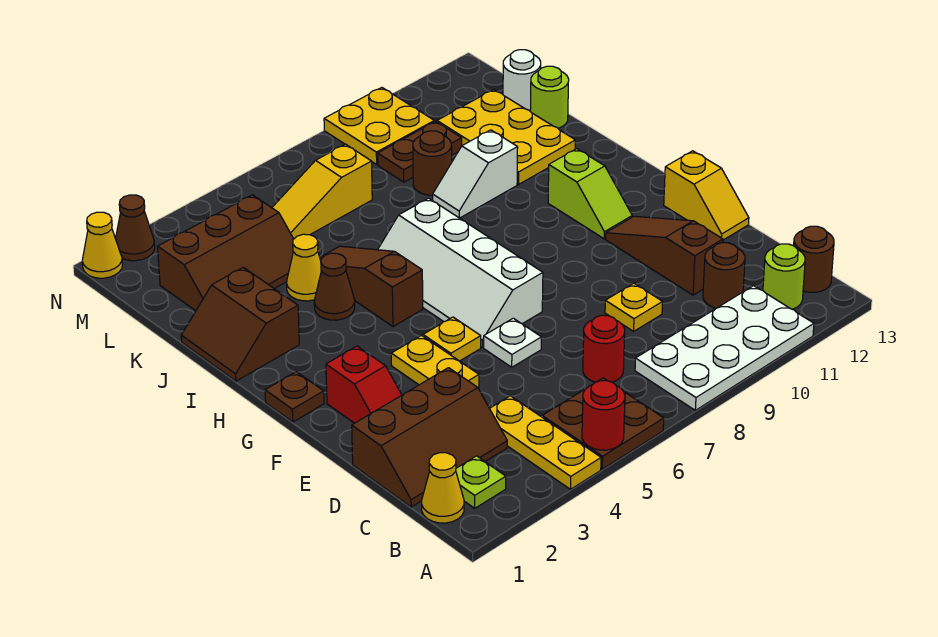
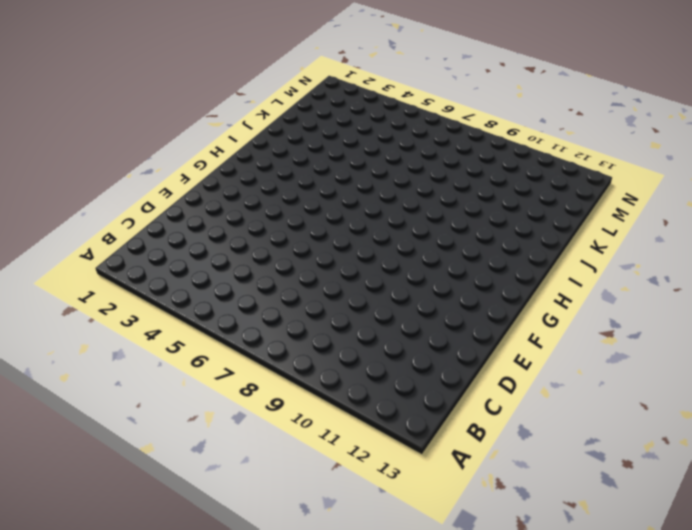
none -> yellow plate A4:C4 level 1
none -> brown plate A5:B6 level 1
none -> white plate A8:B11 level 1
none -> yellow cone B1 level 1

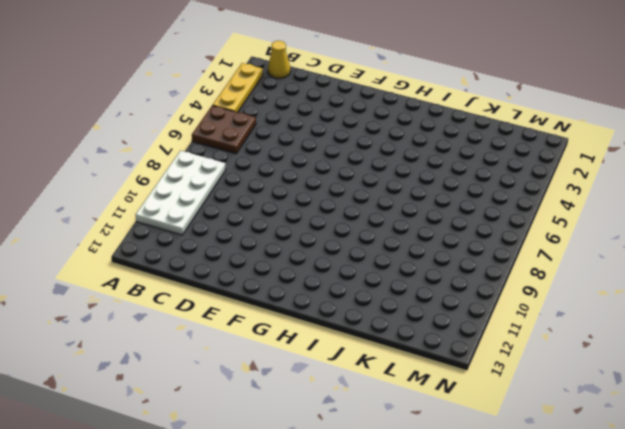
yellow plate A2:A4 level 1 -> yellow plate A4:C4 level 1
none -> lime plate B2 level 1
none -> lime round brick B12 level 1
none -> brown round brick B13 level 1
none -> brown slope C1:D3 level 1 top D

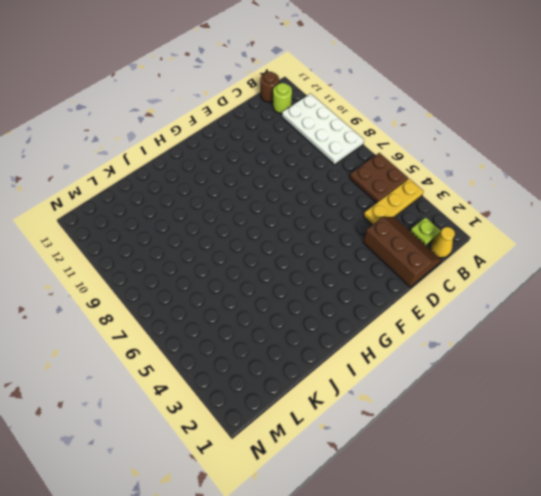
none -> red round brick C7 level 1
none -> brown round brick C11 level 1
none -> yellow plate D9 level 1
none -> brown slope D11:F11 level 1 top D

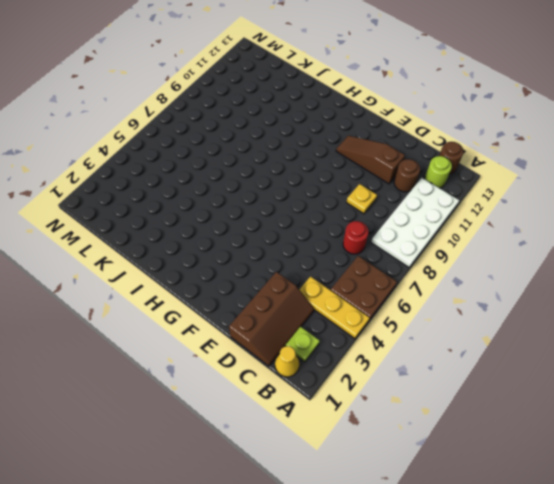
none -> red slope E2:F2 level 1 top F
none -> yellow plate E4:F4 level 1
none -> white plate E6 level 1
none -> yellow slope E13:F13 level 1 top F

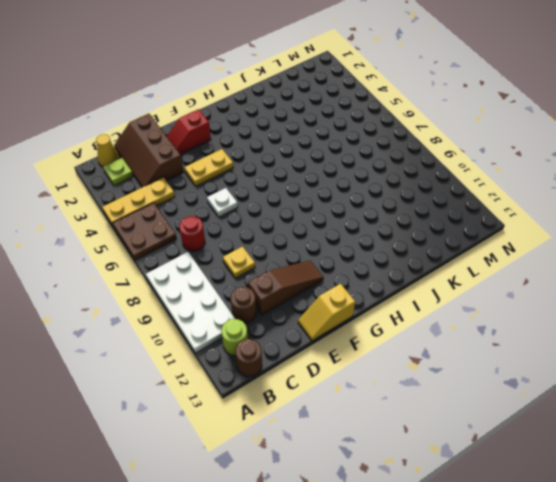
none -> yellow plate F5 level 1
none -> white slope F6:I7 level 1 top 7
none -> brown plate G1 level 1
none -> lime slope G11:H11 level 1 top H

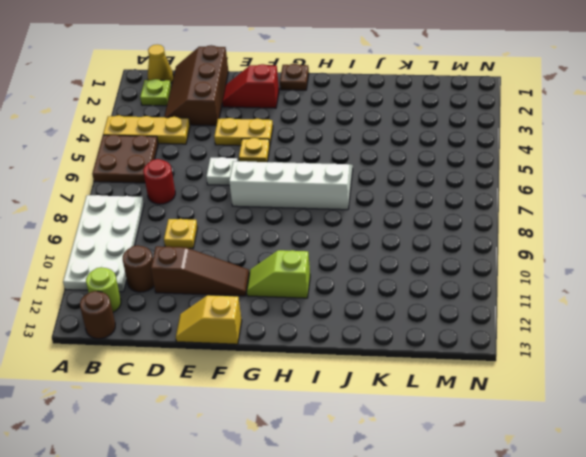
none -> brown slope H5:J5 level 1 top H
none -> brown slope I1:J2 level 1 top 2
none -> brown cone I4 level 1
none -> yellow cone J4 level 1

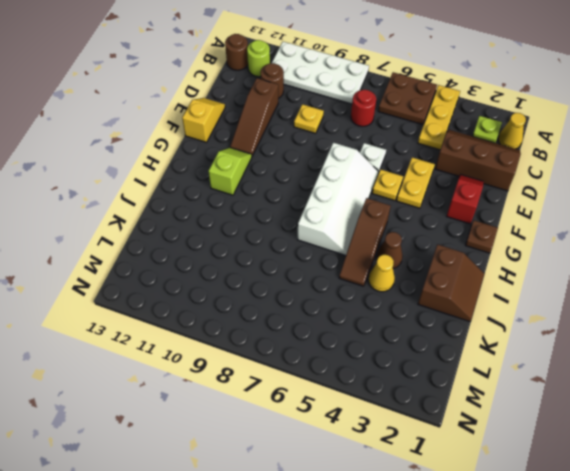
none -> white slope J9:J10 level 1 top 10
none -> yellow plate J11:L12 level 1
none -> brown slope K2:L4 level 1 top L
none -> brown round brick K9 level 1

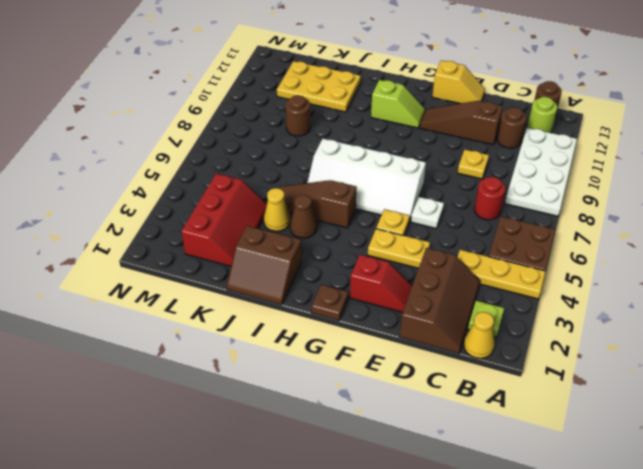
red slope K2:L4 level 1 top L -> brown slope K2:L4 level 1 top L
none -> white slope J9:J10 level 1 top 10
none -> lime round brick K13 level 1
none -> yellow slope L5:L7 level 1 top 7
none -> brown plate L9:L10 level 1

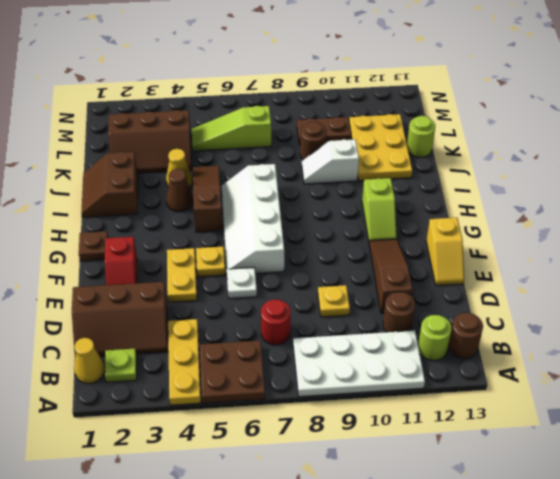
lime slope L5:L7 level 1 top 7 -> yellow slope L5:L7 level 1 top 7
none -> white round brick L13 level 1
none -> yellow plate M9:N10 level 1
none -> yellow cone N1 level 1
none -> brown cone N2 level 1

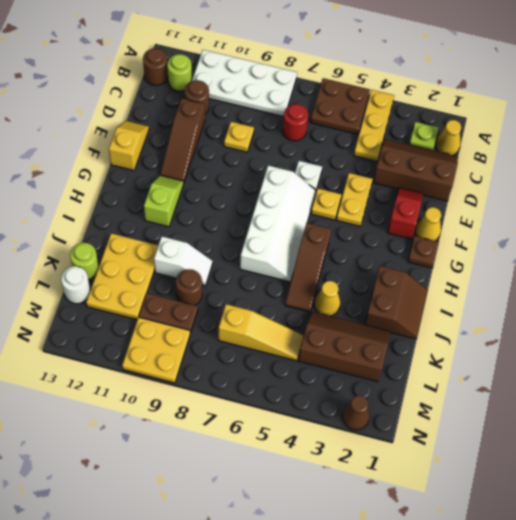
yellow cone F1 level 1 -> yellow cone N1 level 1
none -> brown cone I4 level 1
none -> red round brick A5 level 2

